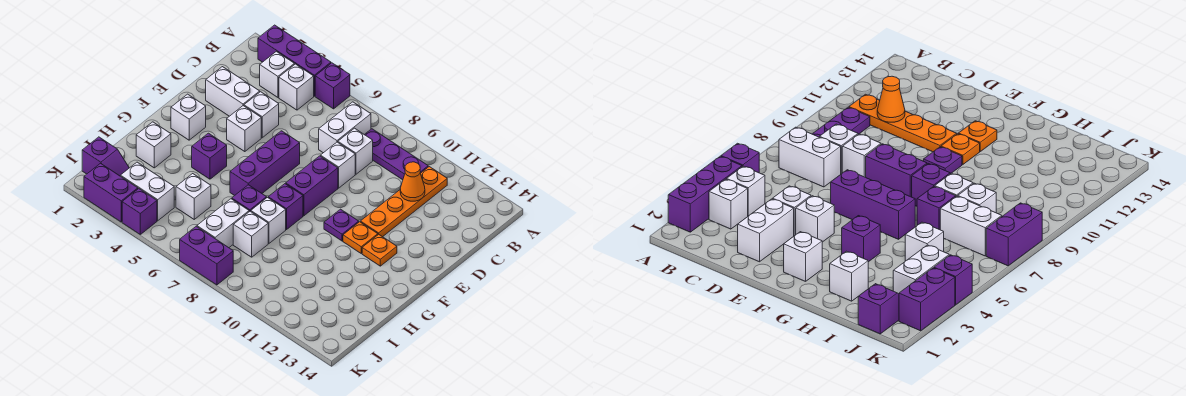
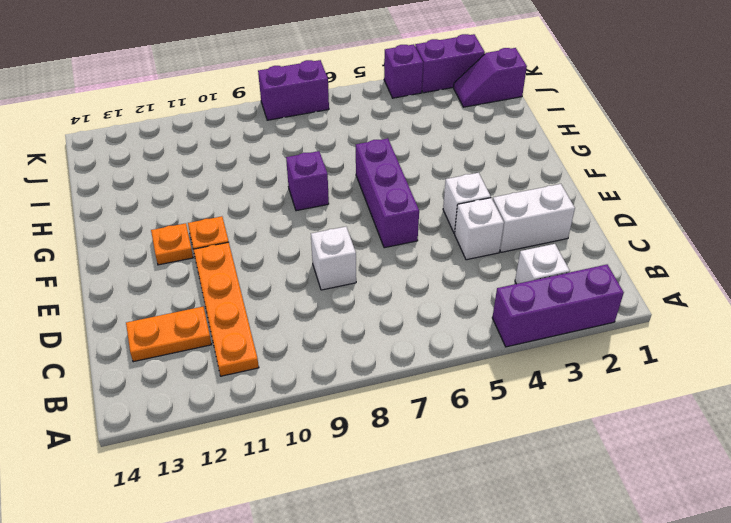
orange plate C12:C13 level 1 -> none
none -> purple brick A5 level 1
none -> white brick B4 level 1
none -> white brick B7:C7 level 1
none -> purple plate B8:B10 level 1

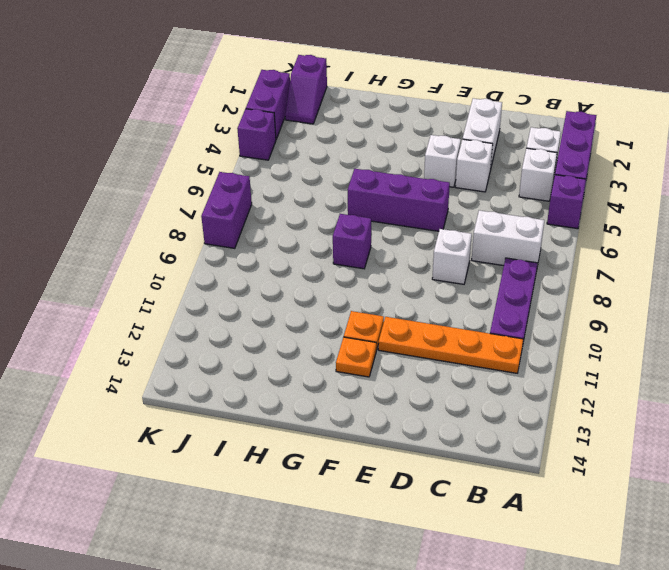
none -> white brick C8 level 1
none -> purple brick E8:F8 level 1
none -> white brick F2 level 1
none -> purple plate F10 level 1

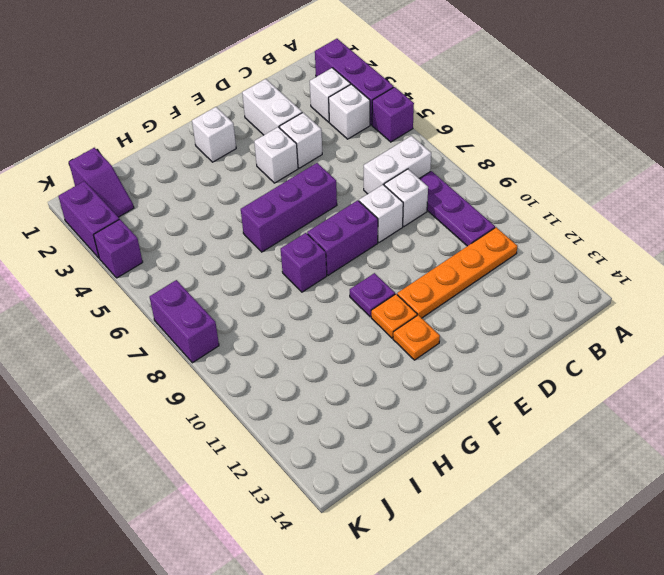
none -> purple brick G4 level 1
none -> white brick H2 level 1
none -> purple brick H7 level 1
none -> white brick H8 level 1

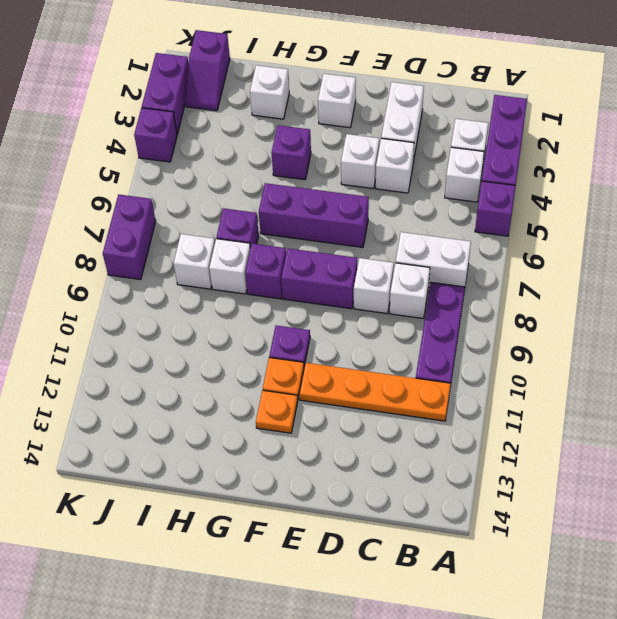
none -> white brick I5 level 1
none -> white brick I7:J7 level 1
none -> white brick J3:J4 level 1
none -> orange cone C11 level 2

